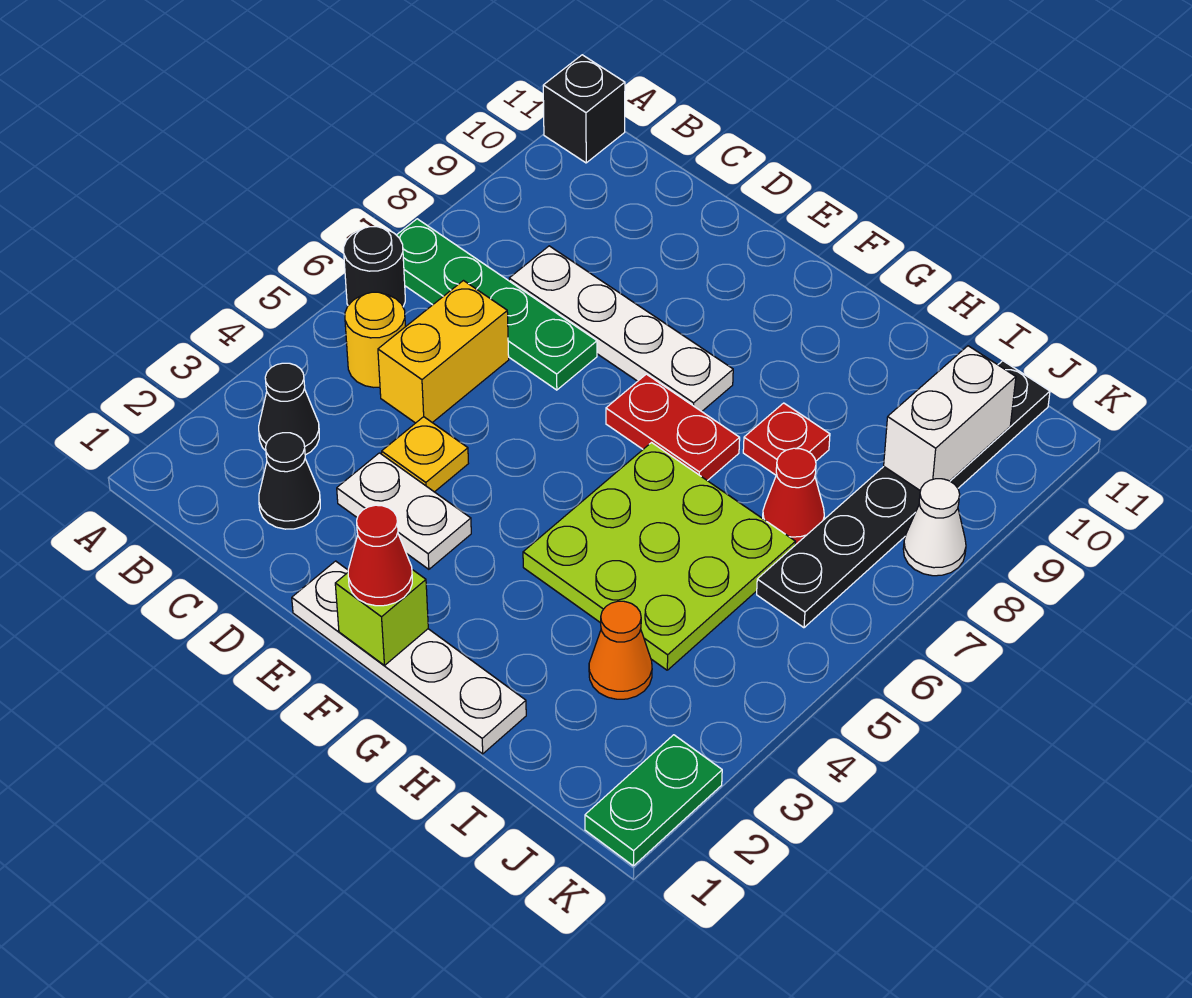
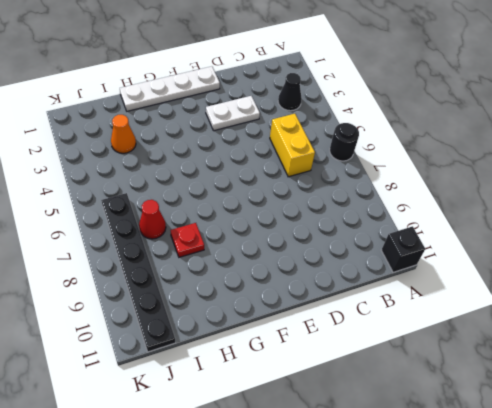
none -> green plate A7:D7 level 1
none -> yellow round brick B5 level 1
none -> black cone C2 level 1

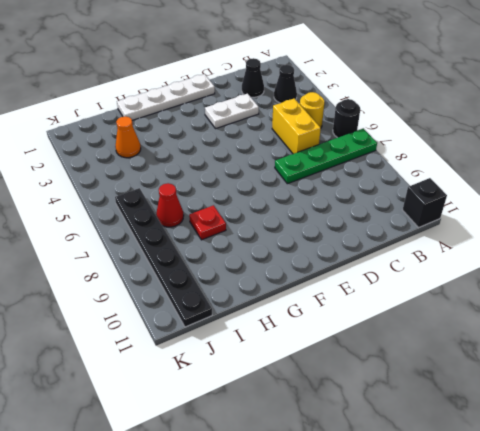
none -> white plate C8:F8 level 1
none -> yellow plate D4 level 1
none -> red plate F7:G7 level 1

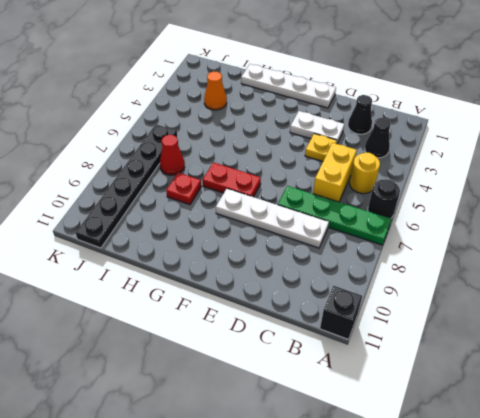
none -> lime plate G4:I6 level 1
none -> green plate K1:K2 level 1
none -> white cone K8 level 1

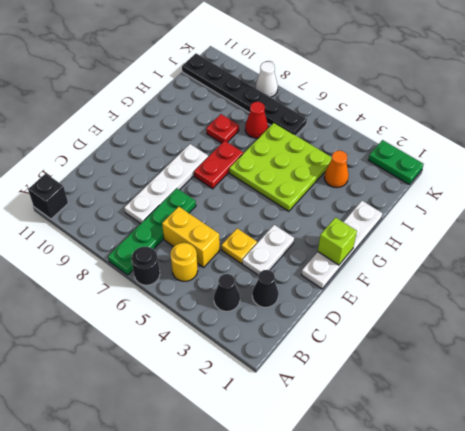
none -> white brick J9:J10 level 2
none -> red cone F1 level 3

